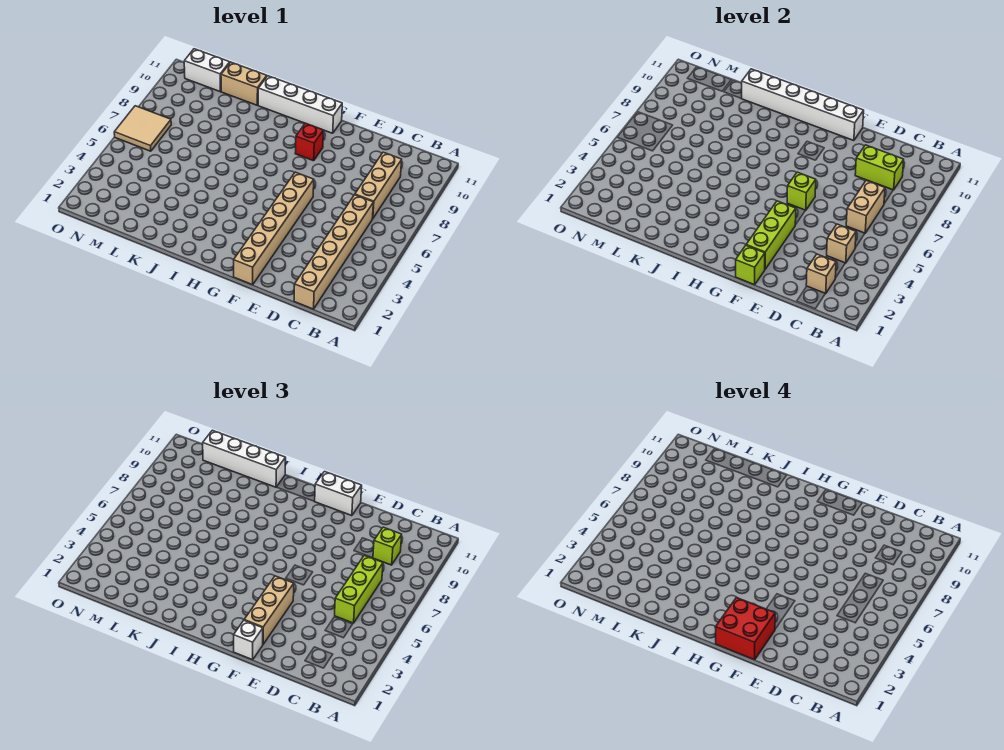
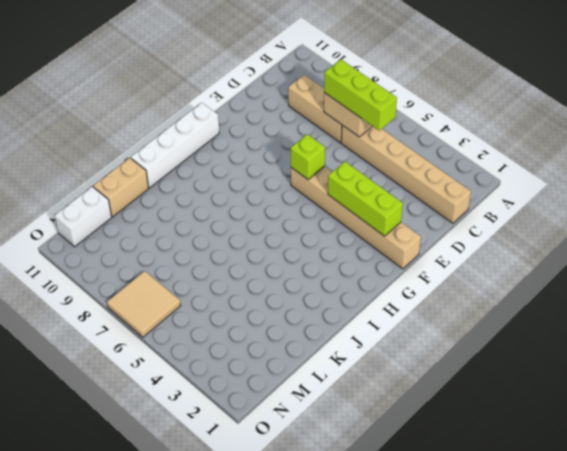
none -> red brick G9 level 1
none -> tan brick C2 level 2
none -> tan brick C4 level 2

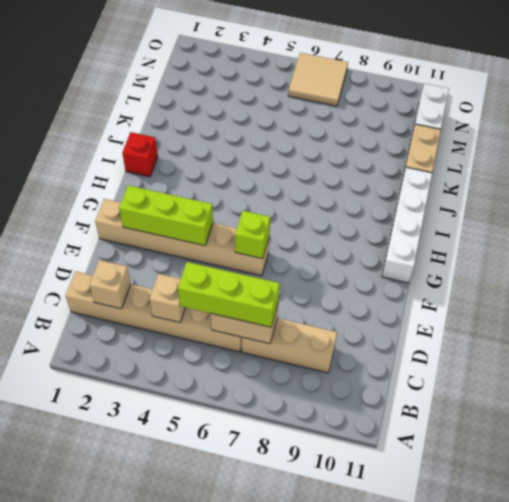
red brick I1 level 1 -> red brick G9 level 1
none -> lime brick C9:D9 level 2
none -> lime brick F1 level 2
none -> white brick F11:K11 level 2

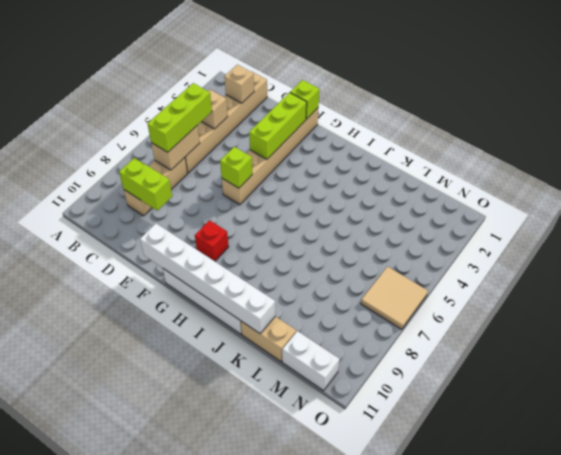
none -> lime brick C9 level 3
none -> white brick F1 level 3
none -> tan brick F2:F4 level 3

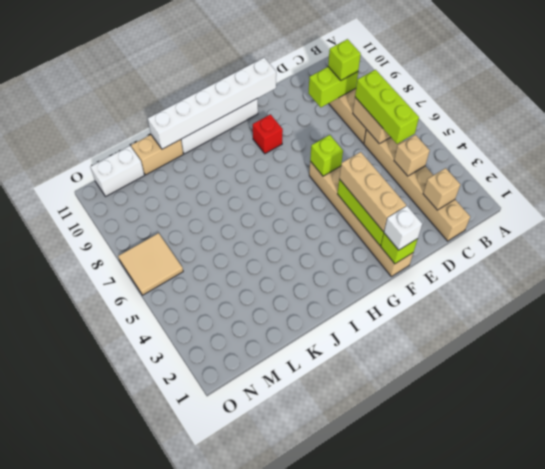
none -> white brick F11:G11 level 3
none -> white brick J11:M11 level 3
none -> red brick F1:G2 level 4

